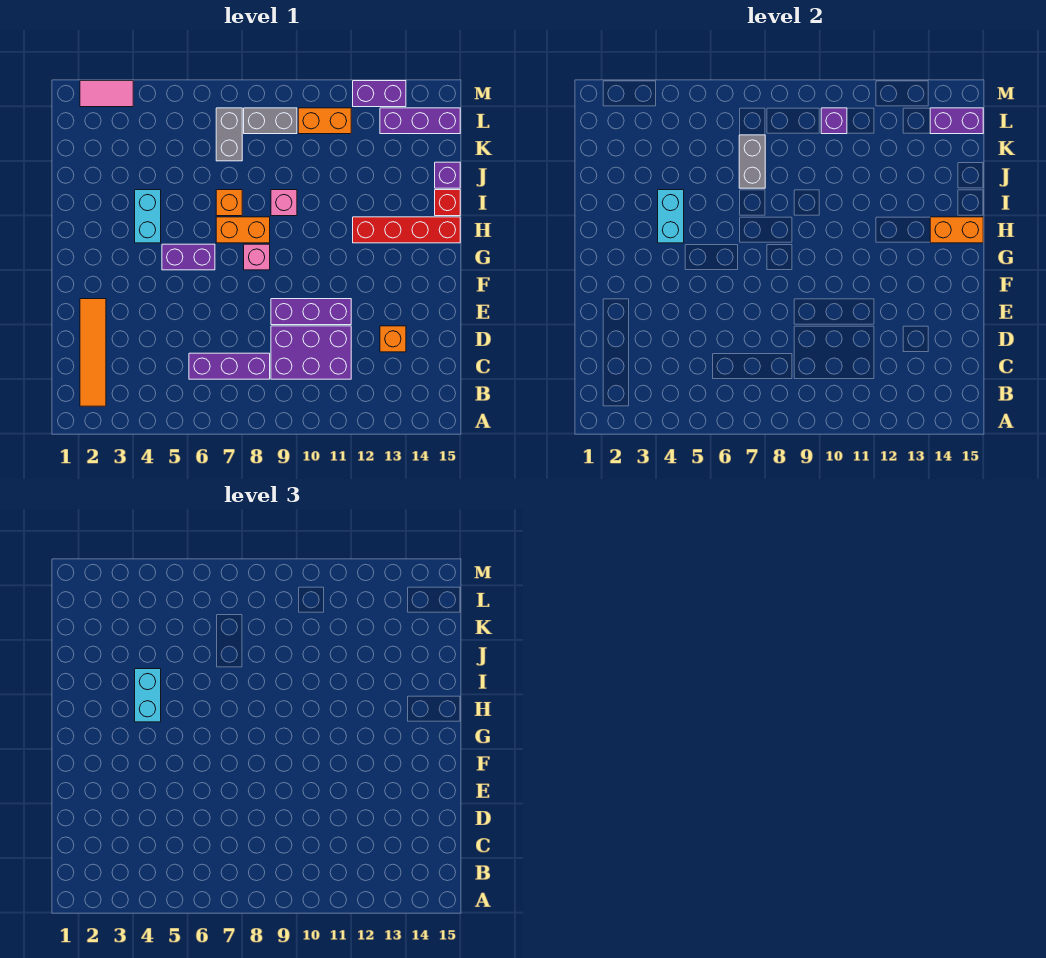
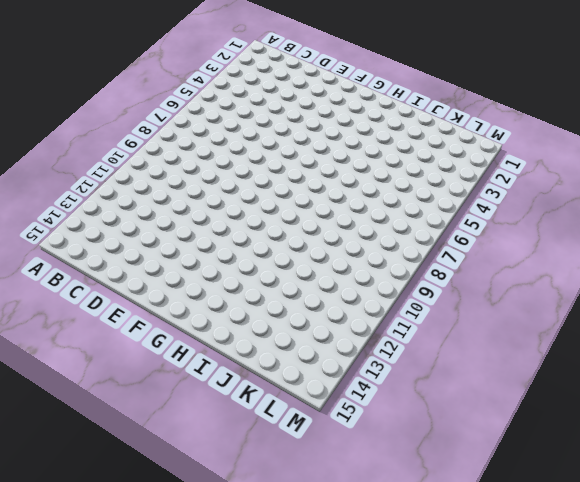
none -> orange tile B2:E2 level 1
none -> purple brick C6:C8 level 1
none -> purple brick C9:D11 level 1

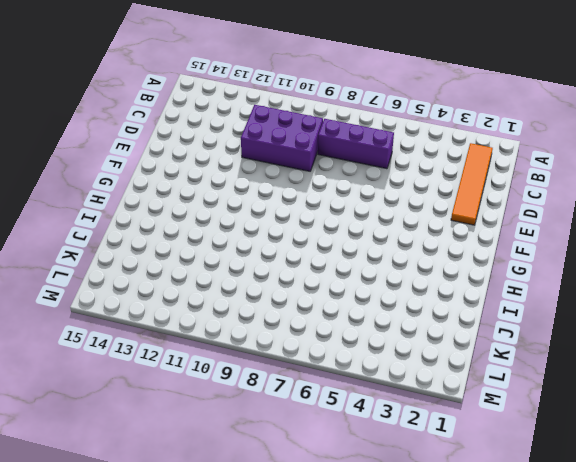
none -> orange brick D13 level 1
none -> purple brick E9:E11 level 1
none -> purple brick G5:G6 level 1

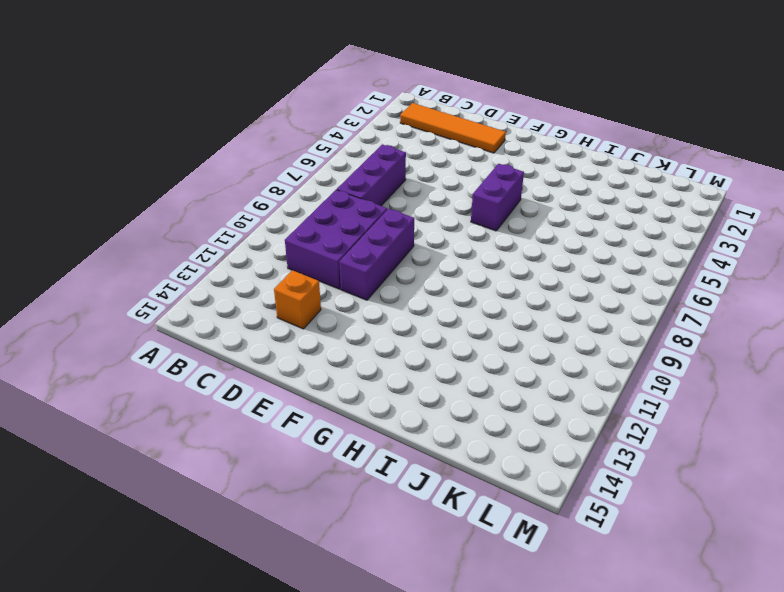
none -> pink brick G8 level 1
none -> cyan brick H4:I4 level 1
none -> orange brick H7:H8 level 1

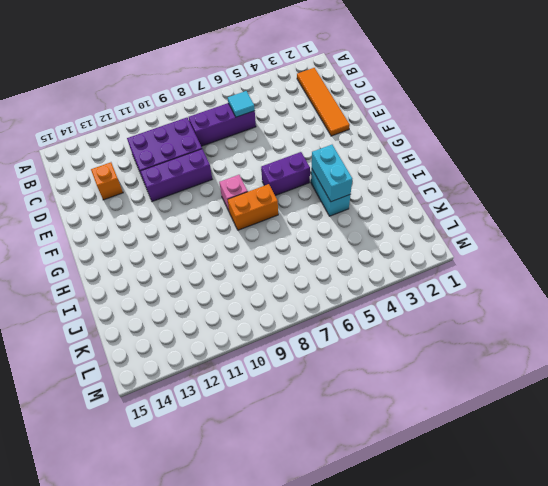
cyan tile C6 level 2 -> none
none -> red brick H12:H15 level 1
none -> orange brick I7 level 1
none -> pink brick I9 level 1

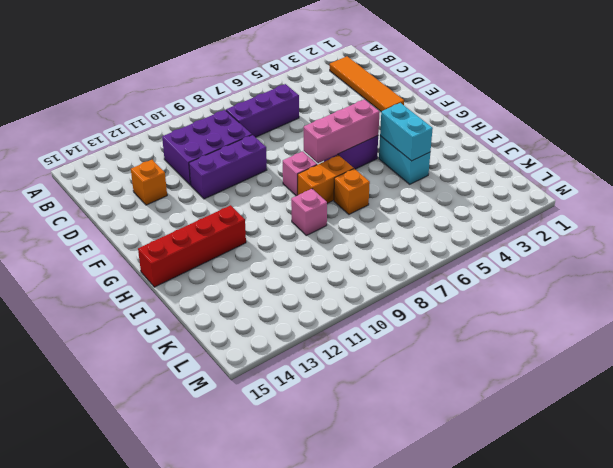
pink brick G5:G7 level 2 -> none
none -> red brick I15 level 1
none -> purple brick J15 level 1
none -> grey brick K7:L7 level 1

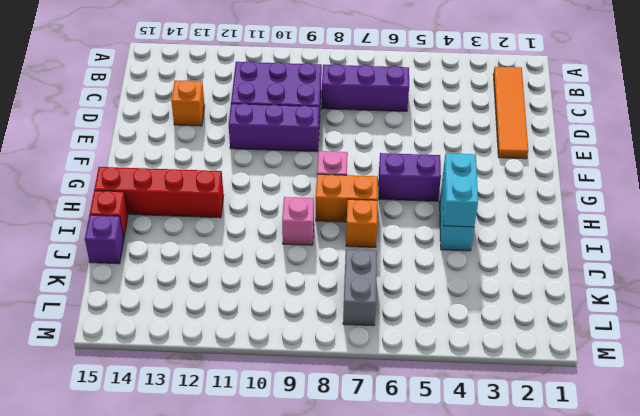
none -> grey brick L8:L9 level 1
none -> orange brick L10:L11 level 1
none -> purple brick L13:L15 level 1

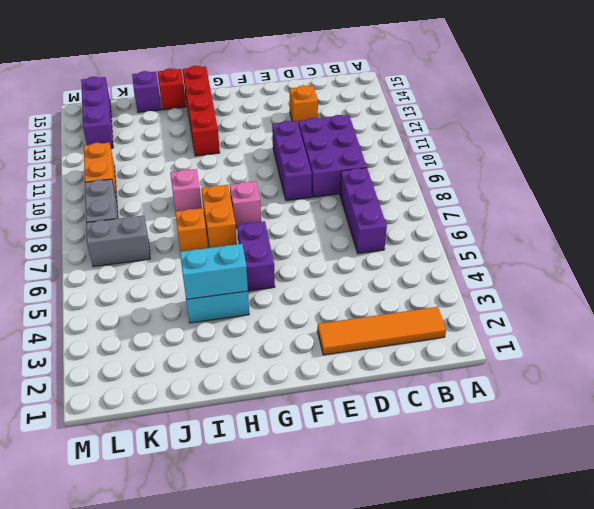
none -> pink tile M2:M3 level 1
none -> purple brick M12:M13 level 1
none -> orange brick H14:H15 level 2

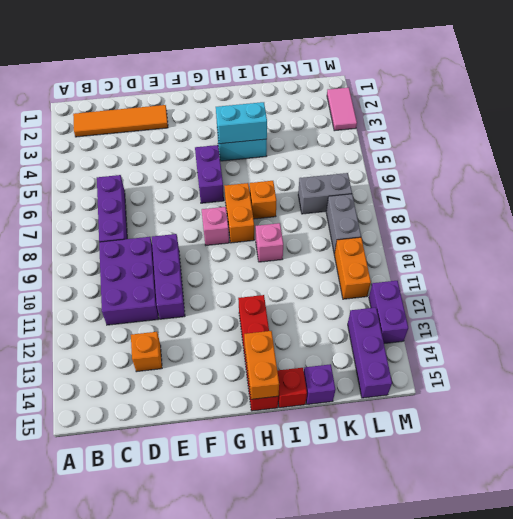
none -> grey brick J7:K7 level 2
none -> purple brick L10 level 2
none -> purple brick L14:L15 level 2

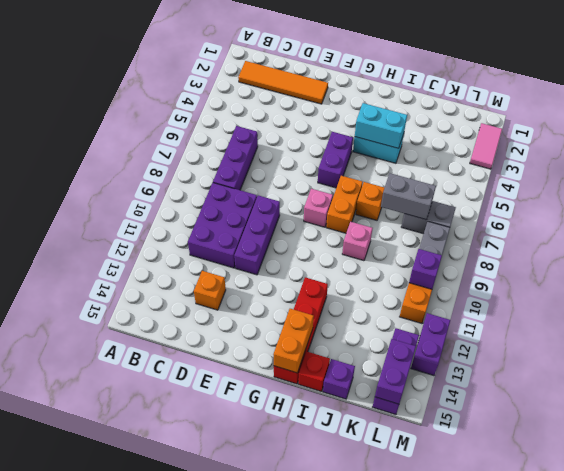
none -> cyan brick H4:I4 level 3

